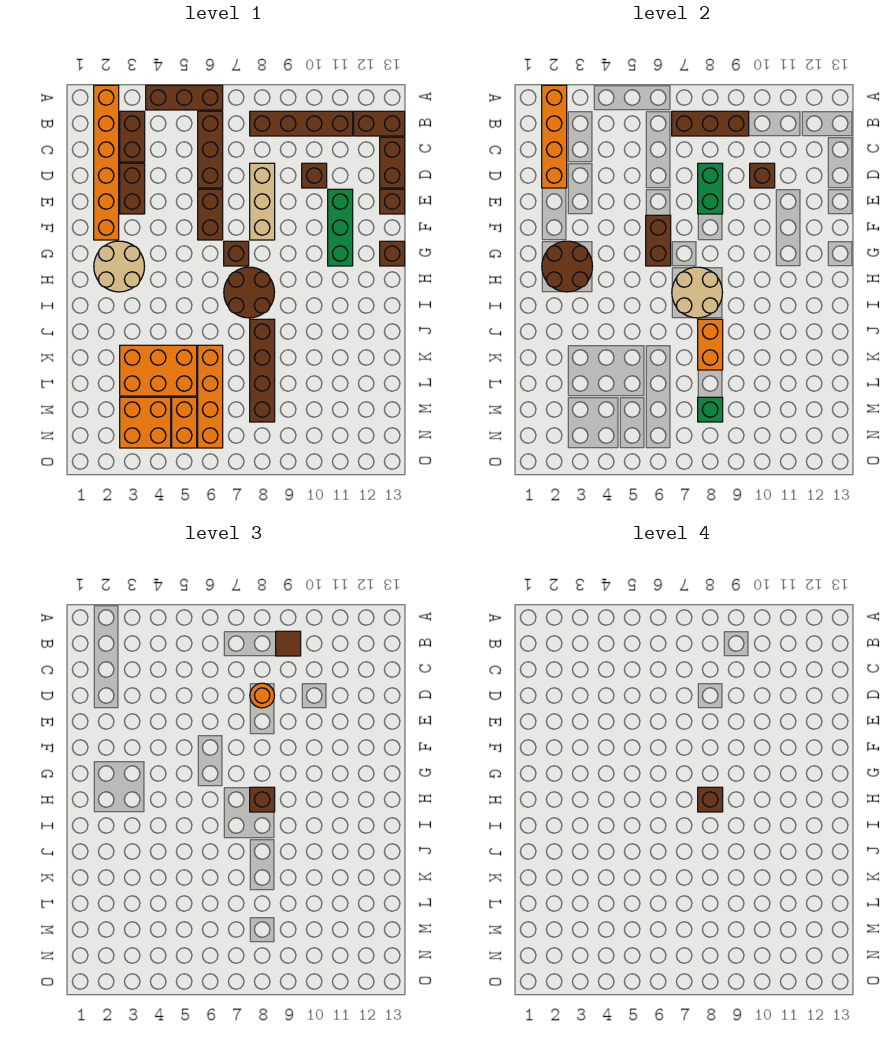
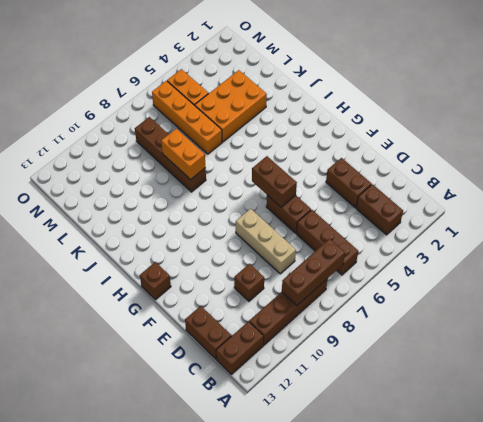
none -> orange brick A2:F2 level 1
none -> brown brick A4:A6 level 1
none -> green brick E11:G11 level 1
none -> brown brick E13 level 1

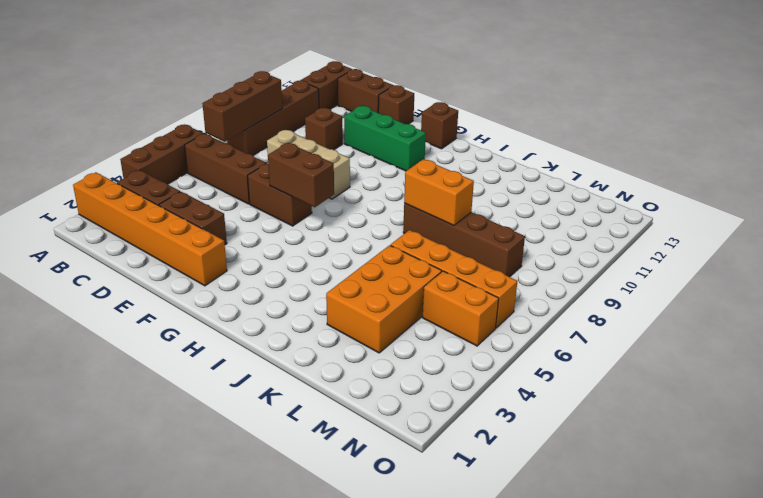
none -> tan round brick G2:H3 level 1
none -> brown brick G7 level 1
none -> brown round brick H7:I8 level 1
none -> orange brick M3:N4 level 1

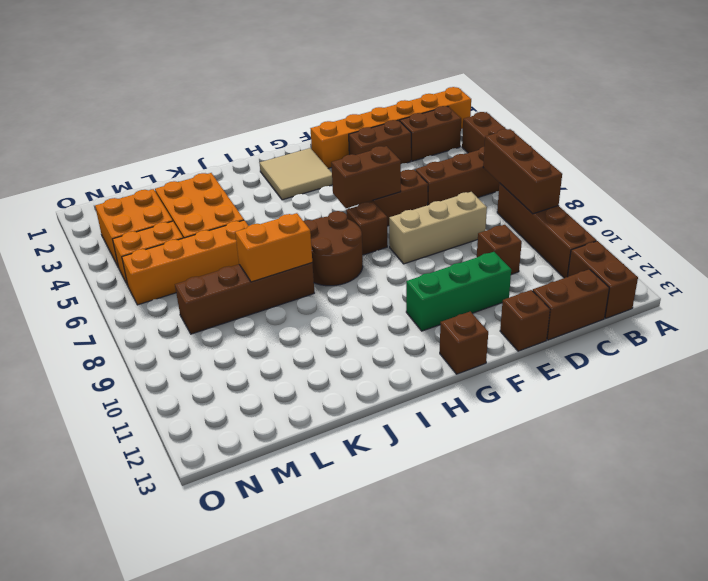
tan tile G2:H3 level 1 -> tan round brick G2:H3 level 1
none -> orange brick A2:D2 level 2
none -> green brick D8:E8 level 2
none -> brown brick D10 level 2
none -> brown round brick G2:H3 level 2

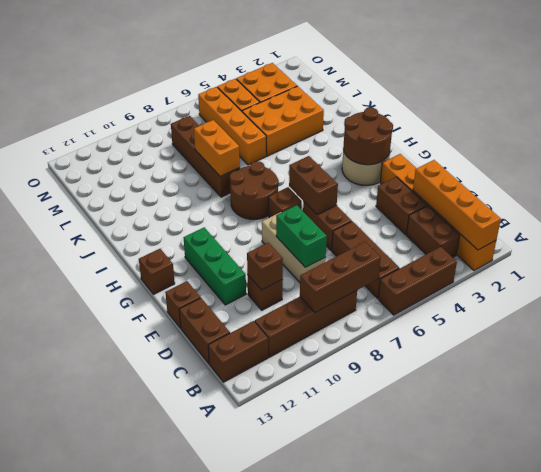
none -> tan round brick H7:I8 level 2
none -> green brick M8 level 2
none -> brown tile B9 level 3
none -> orange round brick D8 level 3

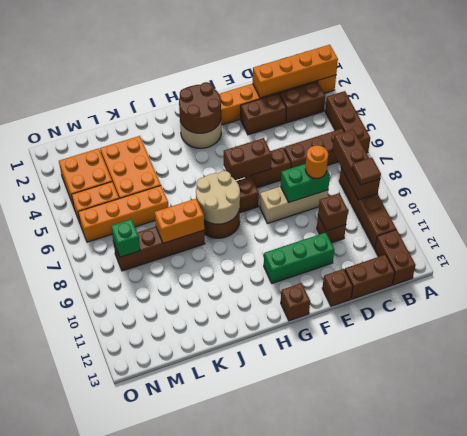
none -> brown brick H8 level 3
none -> brown brick H8 level 4

